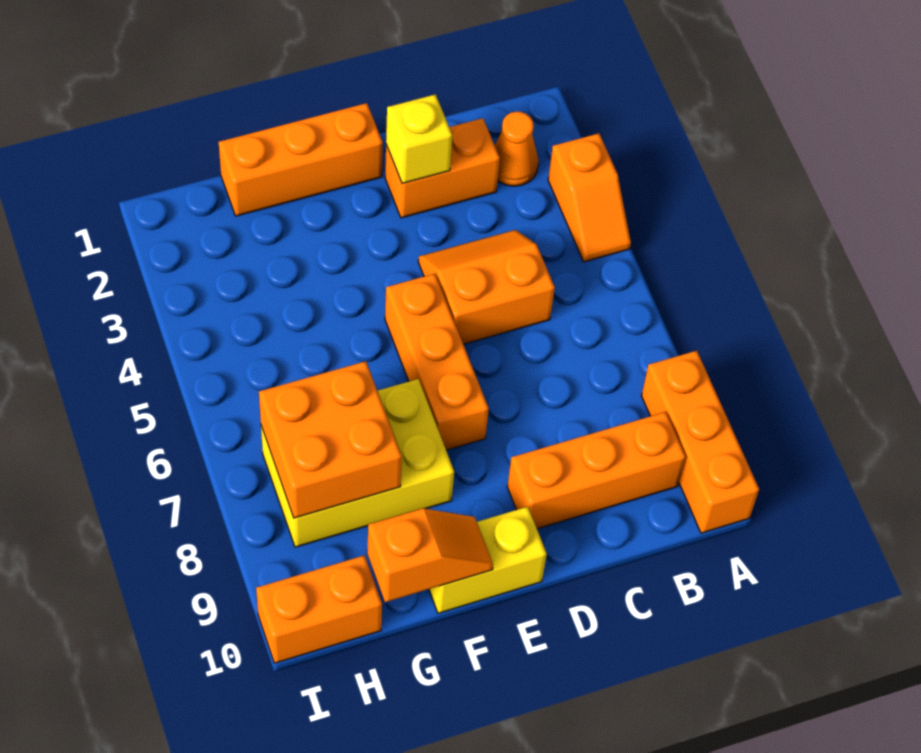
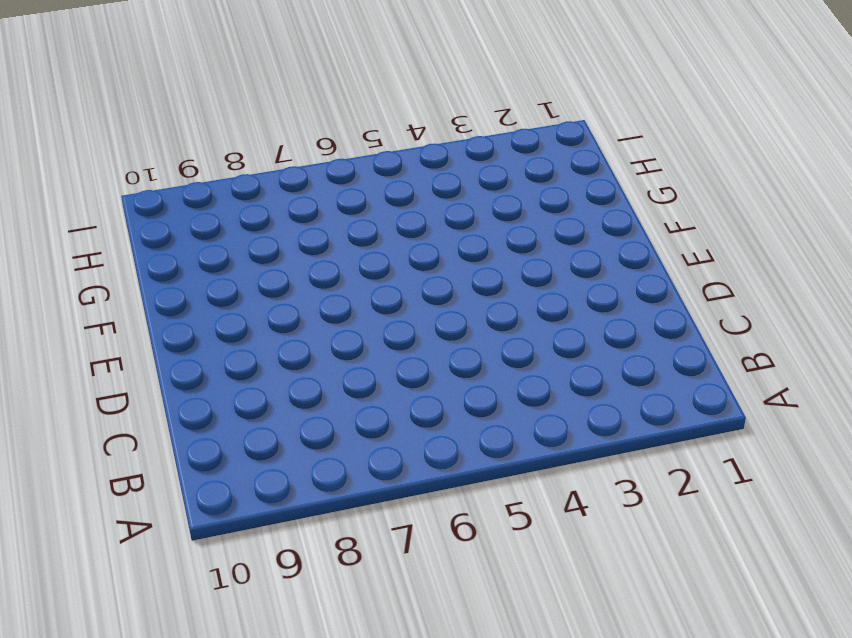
none -> orange slope A3:A4 level 1 top 3
none -> orange brick A8:A10 level 1
none -> orange cone B2 level 1

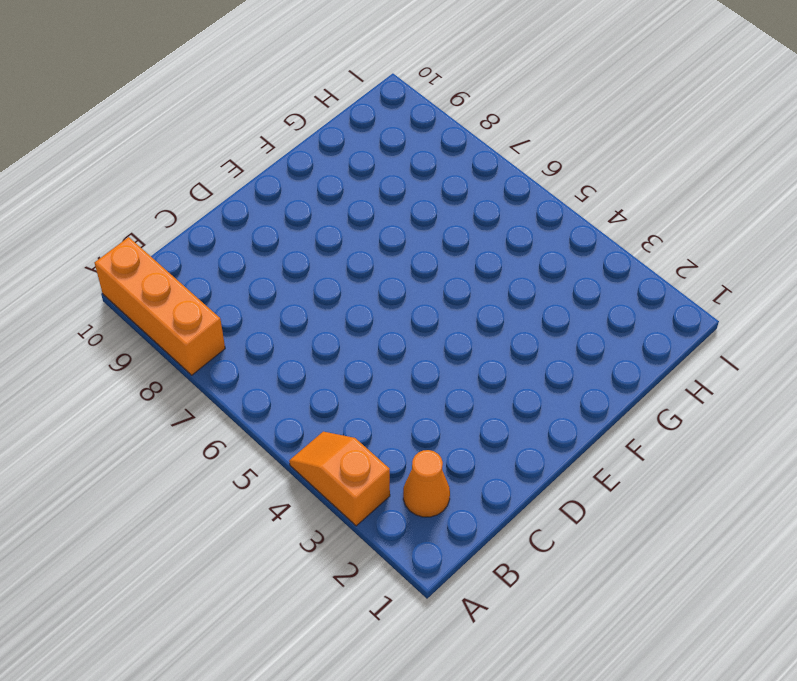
none -> orange brick B9:D9 level 1
none -> orange brick C2:D2 level 1
none -> orange slope C4:D5 level 1 top 5

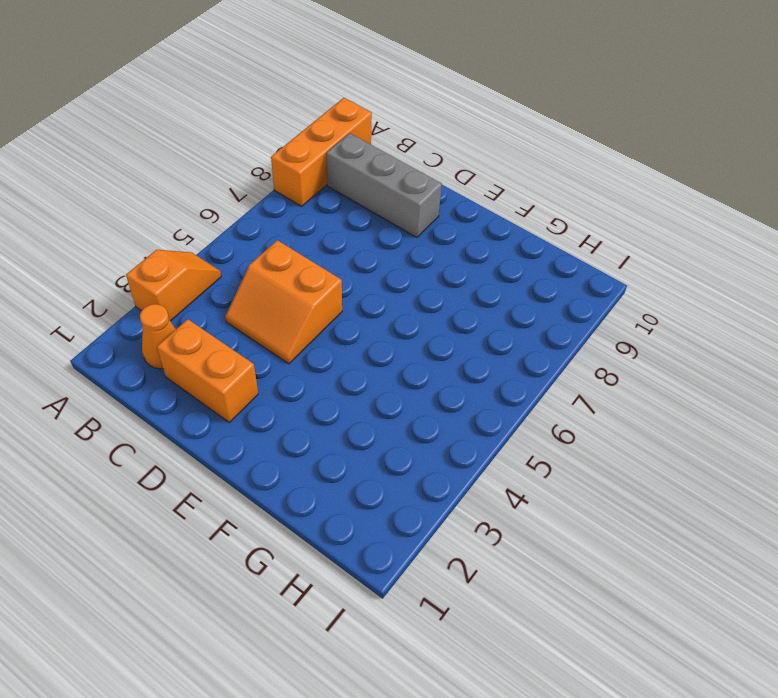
grey brick B9:D9 level 1 -> orange brick B9:D9 level 1
none -> orange brick E1:G1 level 1
none -> orange brick E5:E7 level 1
none -> yellow brick E10:F10 level 1

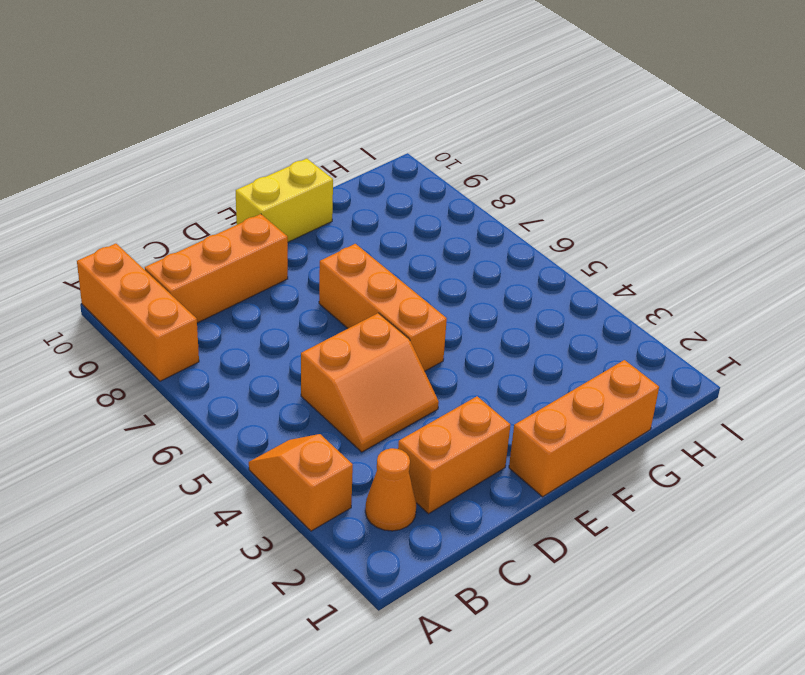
none -> yellow brick F7:H8 level 1
none -> orange brick H10:I10 level 1
none -> yellow brick D2 level 2

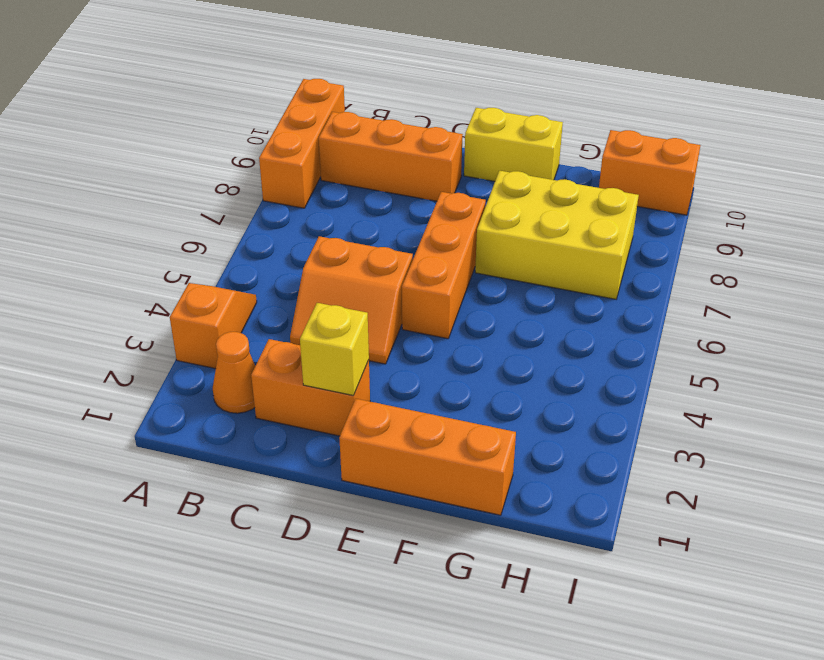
none -> orange slope F10:G10 level 2 top G
none -> orange brick G7:H8 level 2

